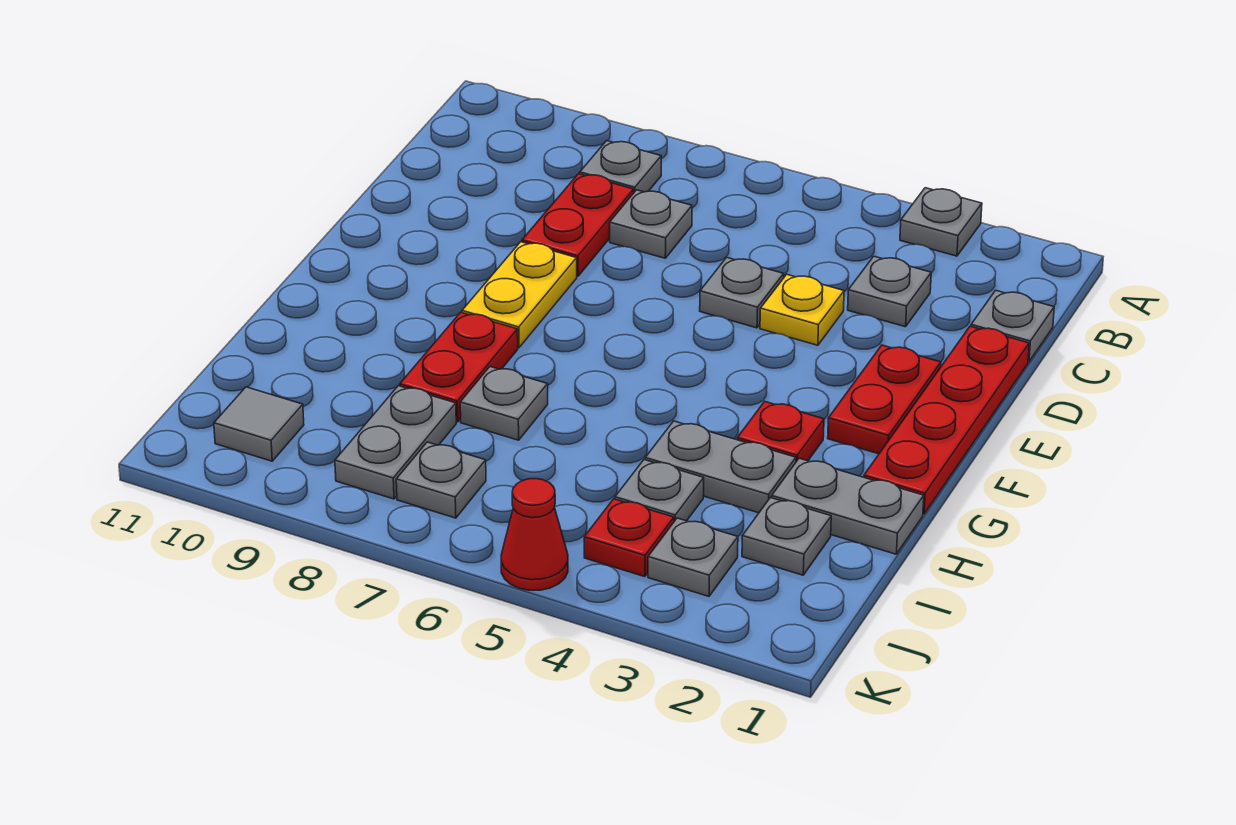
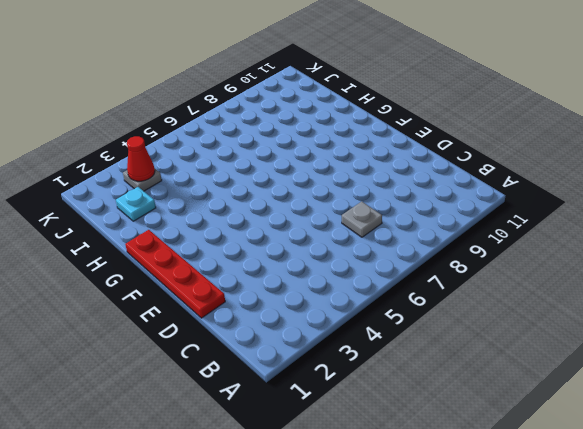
cyan plate I2 level 1 -> grey plate I2 level 1
red cone J3 level 2 -> red cone K5 level 1
none -> grey plate A3 level 1
none -> grey plate B8 level 1
none -> grey plate C1 level 1

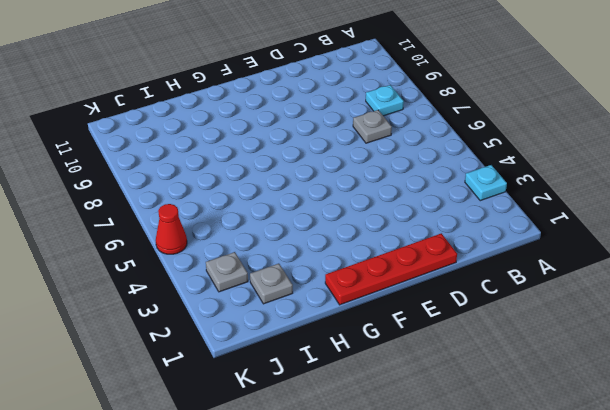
cyan plate A3 level 1 -> grey plate A3 level 1
cyan plate B8 level 1 -> grey plate B8 level 1
none -> grey plate C1 level 1
none -> grey plate C3 level 1
none -> red plate C8:D8 level 1

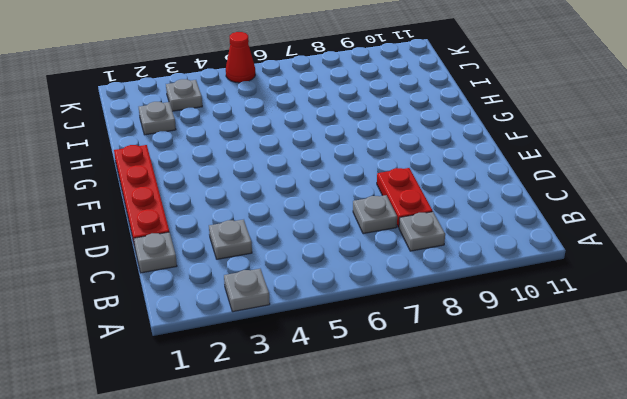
none -> yellow plate D4 level 1
none -> grey plate D5 level 1
none -> red plate E2:F2 level 1

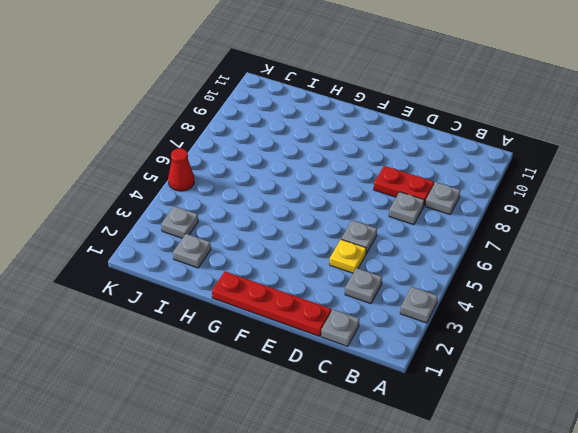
none -> red plate E2:F2 level 1
none -> yellow plate E8:F8 level 1
none -> red plate G3 level 1

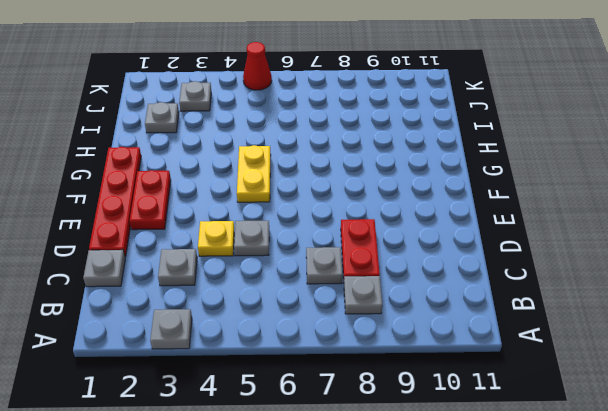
yellow plate F5:G5 level 1 -> yellow plate E8:F8 level 1
none -> red plate G3 level 1
none -> red plate G8:H8 level 1
none -> grey plate H1:H2 level 1

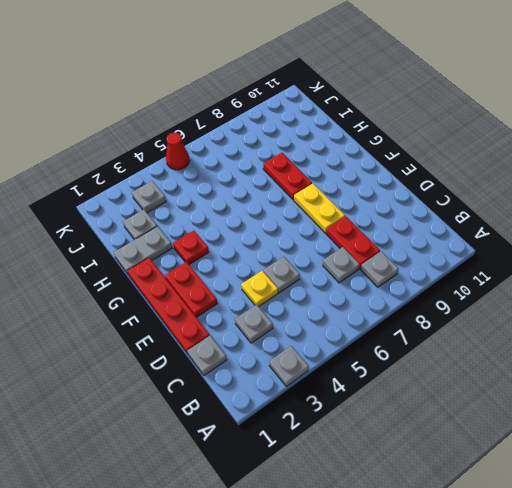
none -> grey plate H3:H4 level 1
none -> grey plate H7 level 1
none -> grey plate I4 level 1

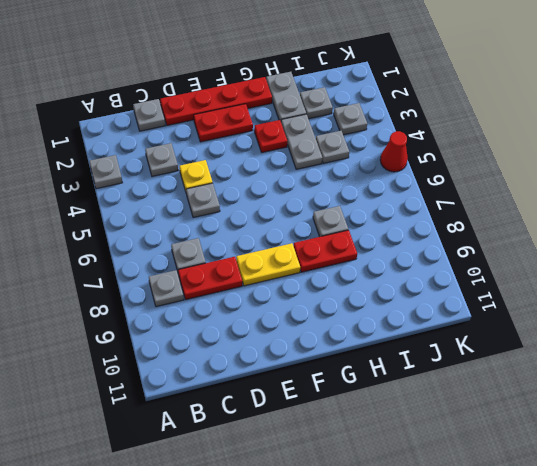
none -> grey plate I8:J8 level 1
none -> red plate J4 level 1
none -> grey plate J7 level 1

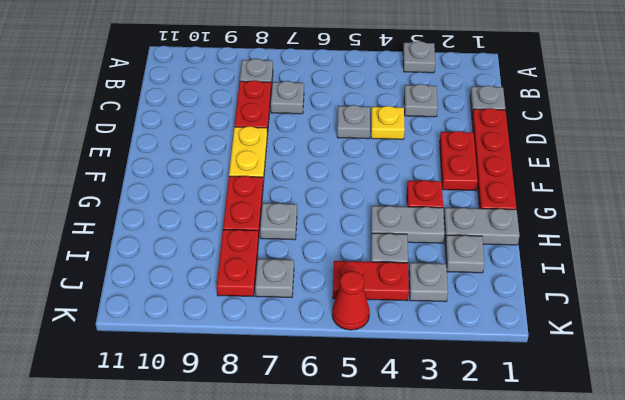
red plate I8:J8 level 1 -> grey plate I8:J8 level 1
red plate J4:J5 level 1 -> red plate J4 level 1
none -> grey tile J10 level 1

